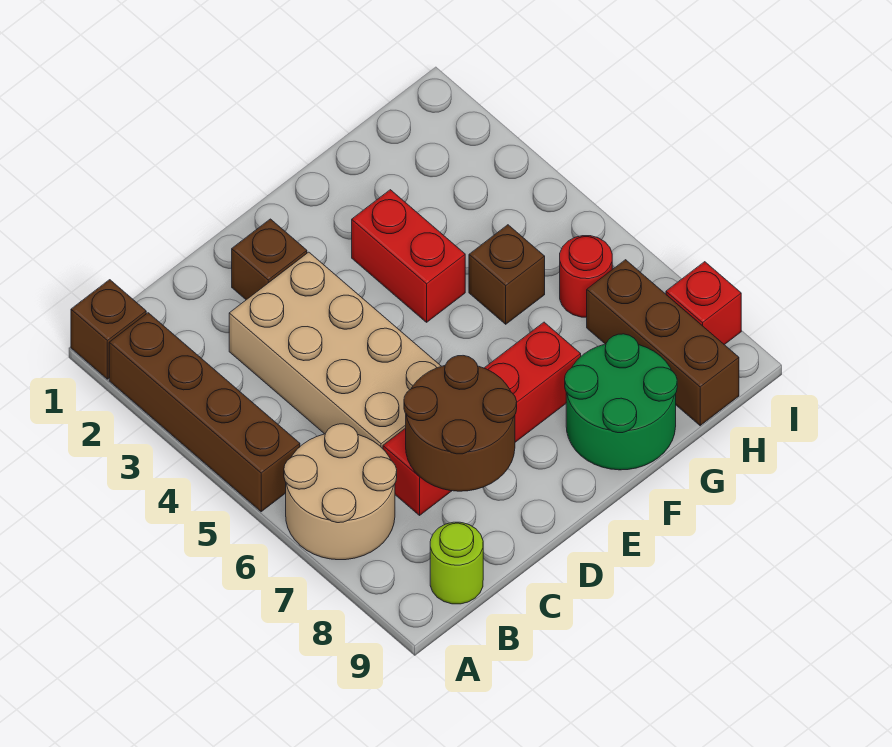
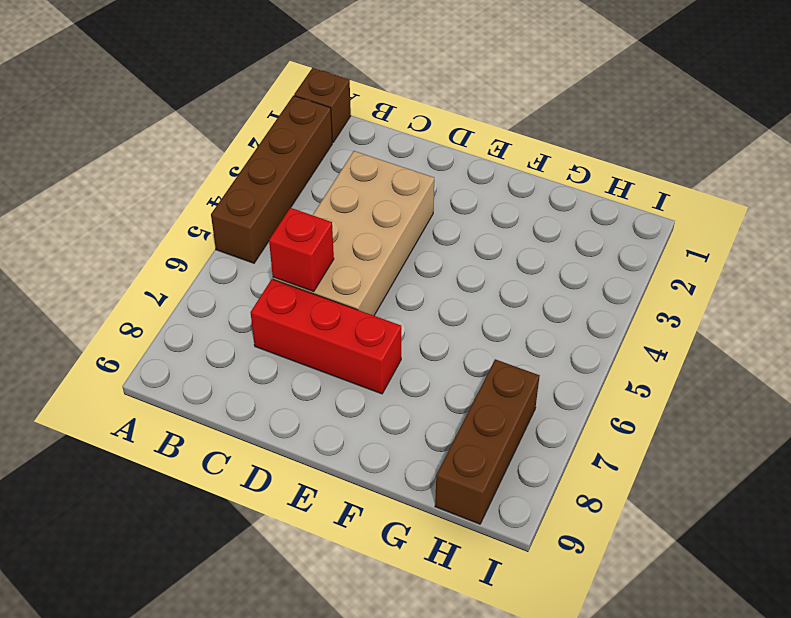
red brick C6 level 2 -> red brick I8 level 1
red brick C7:E7 level 1 -> red brick C7:F7 level 1
none -> tan round brick A6:B7 level 1
none -> lime round brick B9 level 1
none -> brown brick D2 level 1

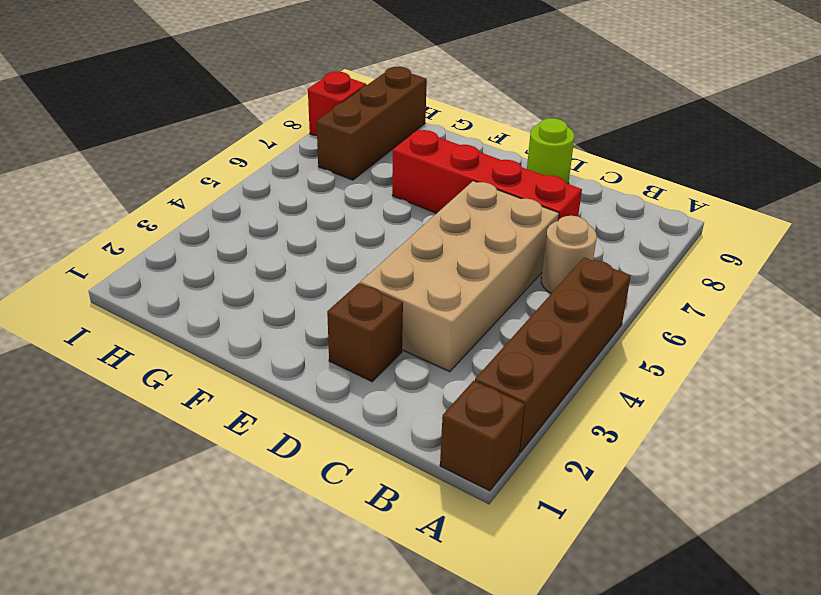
tan round brick B6 level 1 -> tan round brick A6:B7 level 1
lime round brick D9 level 1 -> lime round brick B9 level 1
none -> red brick F3:F4 level 1
none -> green round brick F8:G9 level 1
none -> brown brick G5 level 1

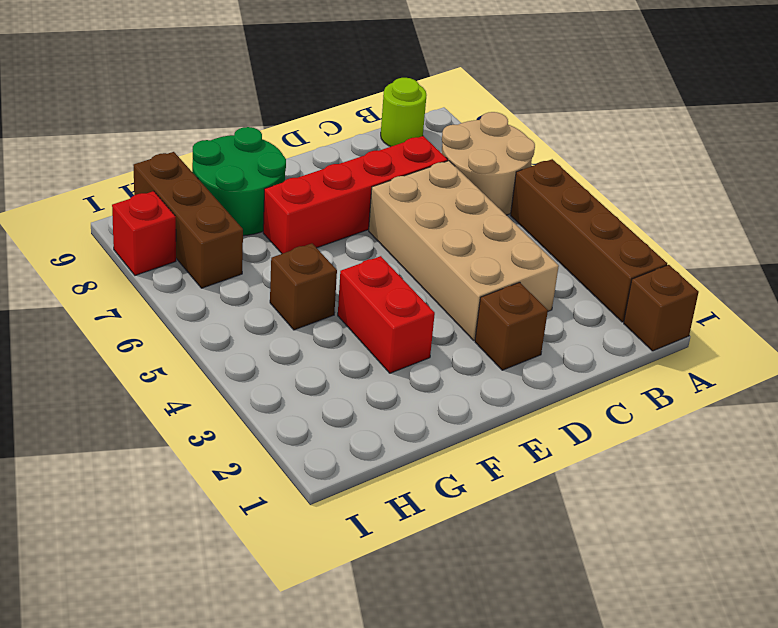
none -> red round brick H6 level 1
none -> brown round brick C7:D8 level 2

